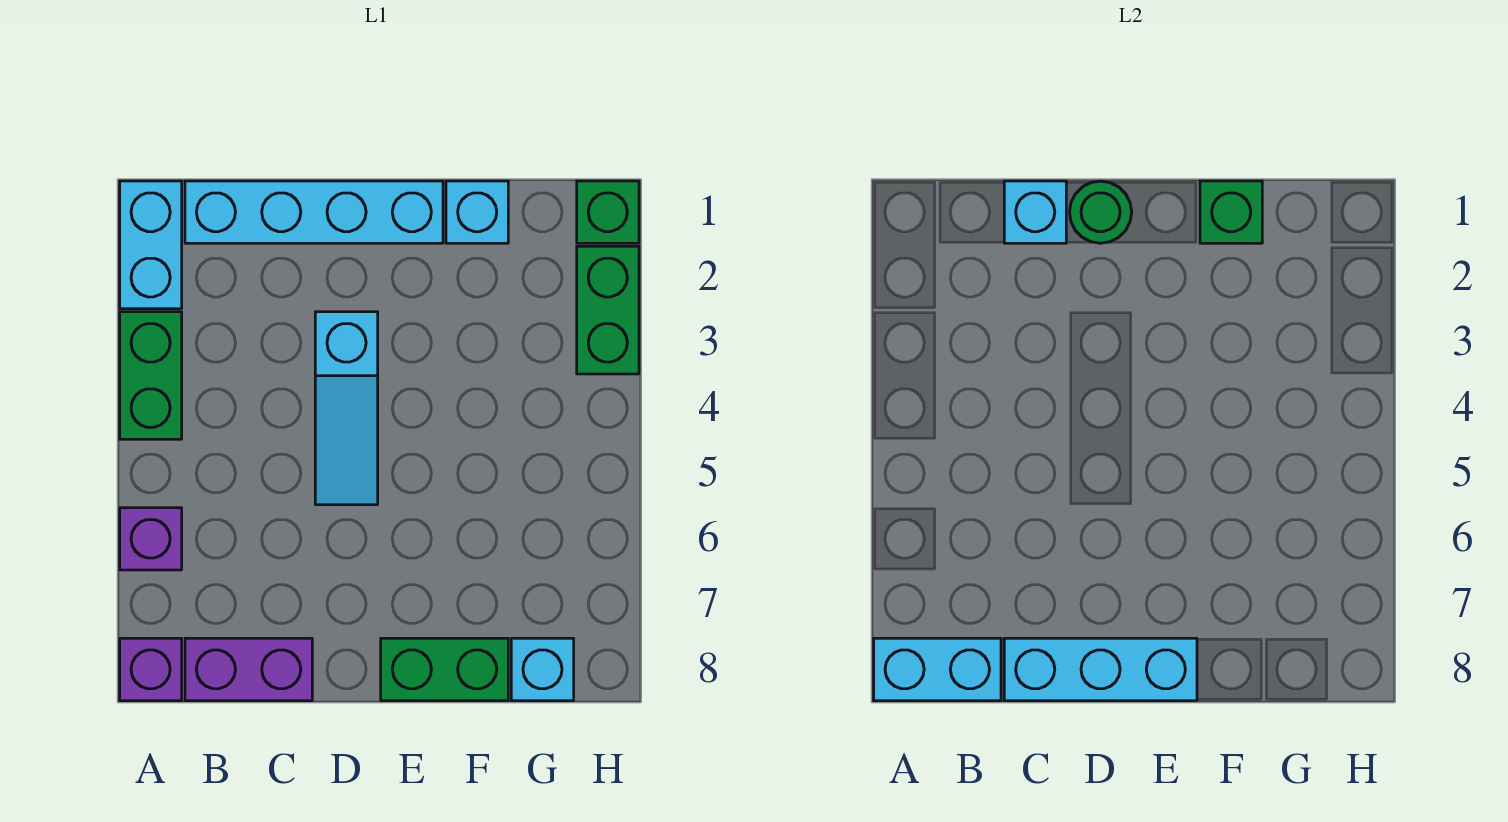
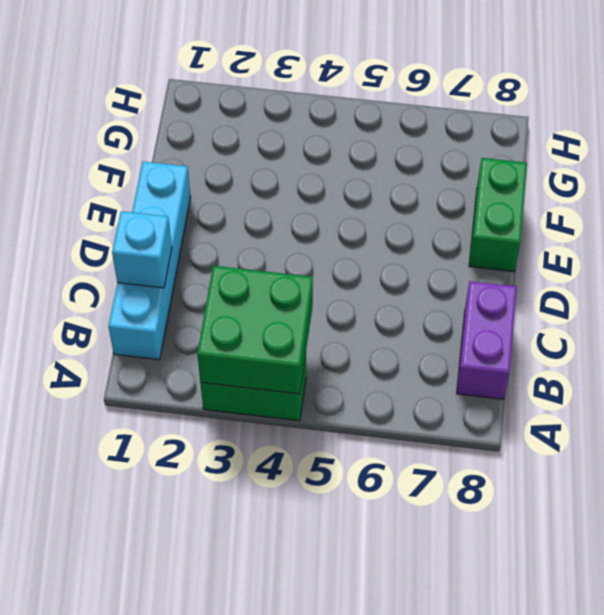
green brick A3:B4 level 2 -> none
none -> cyan brick A1:A2 level 1
none -> purple brick A6 level 1
none -> purple brick A8 level 1

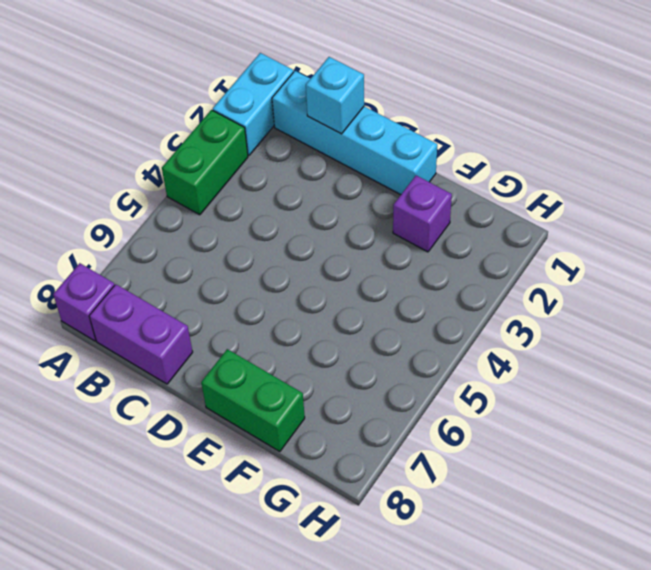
purple brick F2 level 1 -> purple brick A6 level 1
none -> cyan slope D3:D5 level 1 top 3
none -> cyan brick F1 level 1
none -> cyan brick G8 level 1

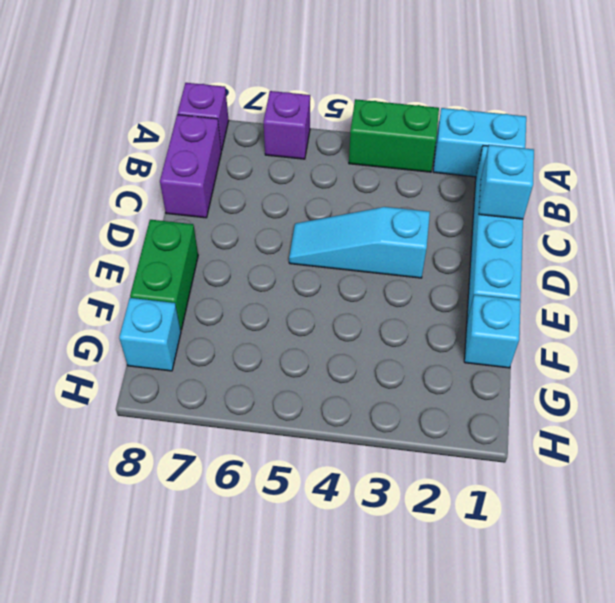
none -> green brick H1 level 1
none -> green brick H2:H3 level 1
none -> cyan brick A8:B8 level 2

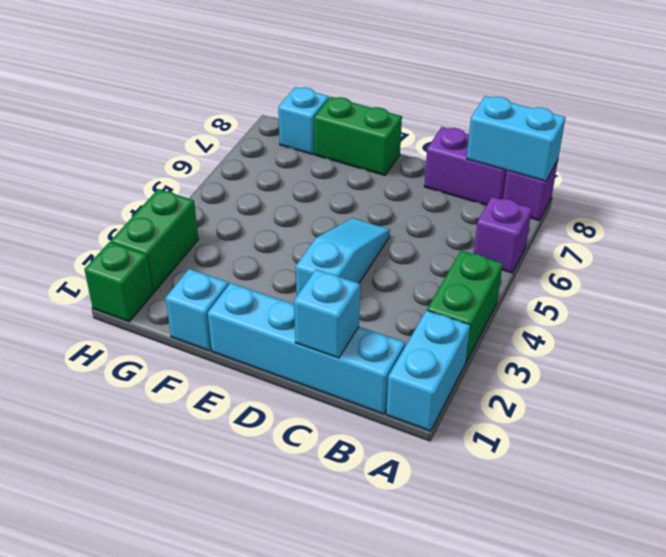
none -> cyan brick C8:E8 level 2
none -> green round brick D1 level 2
none -> green brick F1 level 2

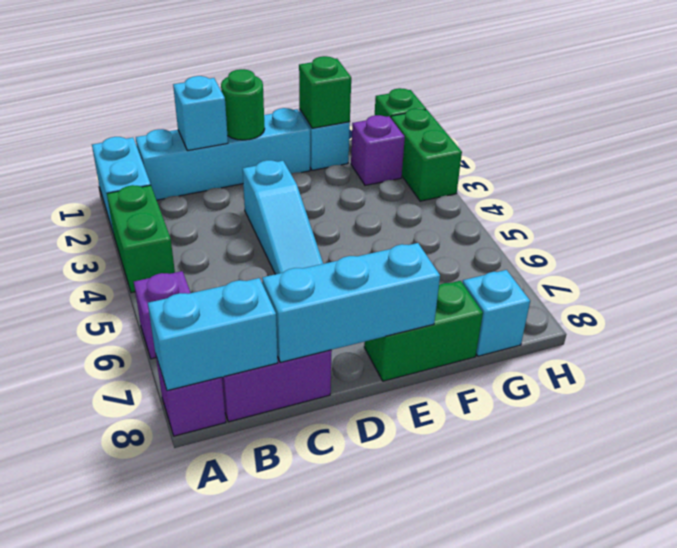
purple brick G2 level 1 -> none

